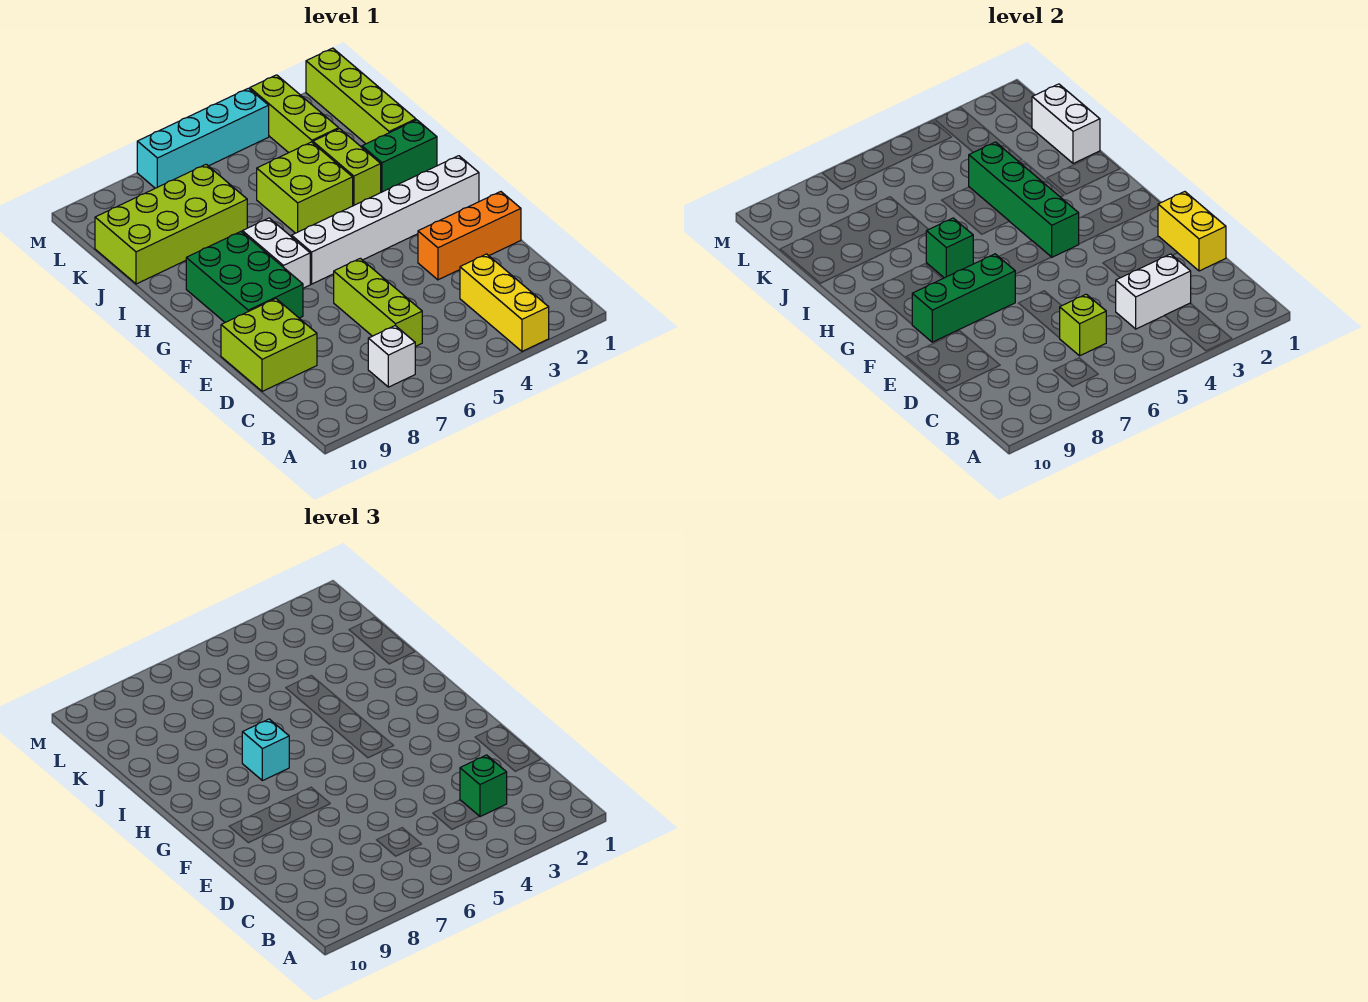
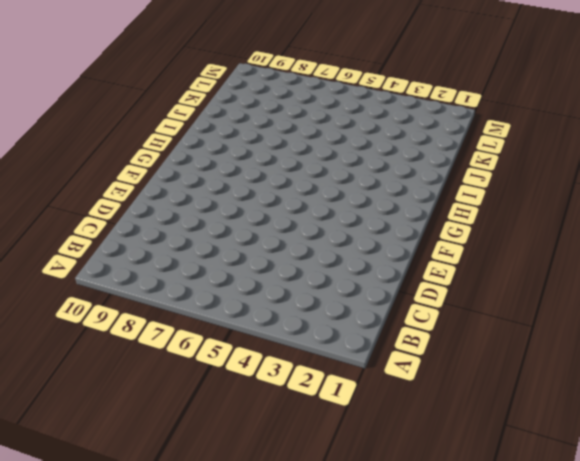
none -> yellow brick A3:C3 level 1
none -> white brick B7 level 1
none -> lime brick C6:E6 level 1

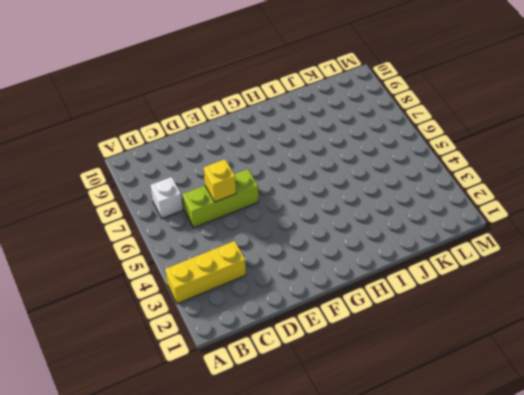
yellow brick D6 level 2 -> none
none -> lime brick D9:E10 level 1
none -> orange brick E1:E3 level 1
none -> green brick F8:H9 level 1

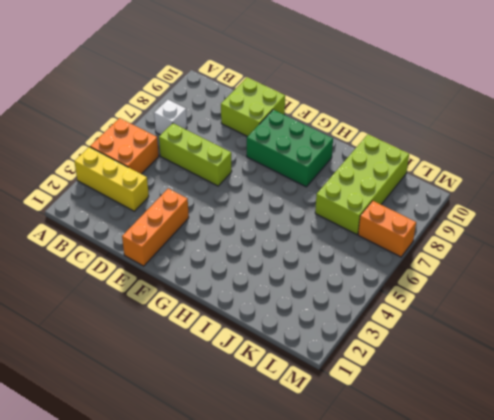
orange brick A4:B5 level 1 -> none
orange brick L7:M7 level 1 -> cyan brick M4:M7 level 1
none -> white brick G1:G6 level 1
none -> white brick G7:H7 level 1
none -> green brick I1:I2 level 1

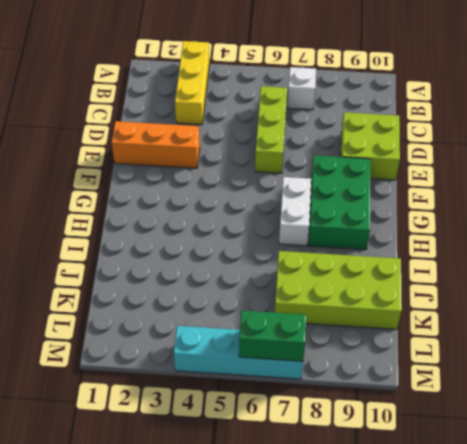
green brick M6:M7 level 2 -> green brick I1:I2 level 1
none -> white brick G1:G6 level 1
none -> lime brick I3:J3 level 1
none -> lime brick I4:J5 level 1

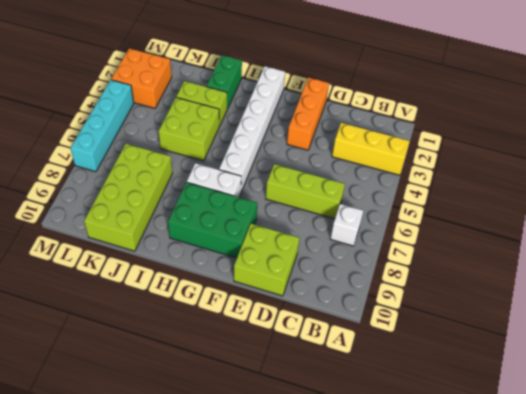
orange brick L2:M3 level 1 -> lime brick K3:M3 level 1
none -> lime brick J1:M1 level 1
none -> white brick C3:C4 level 2
none -> lime brick C6 level 2

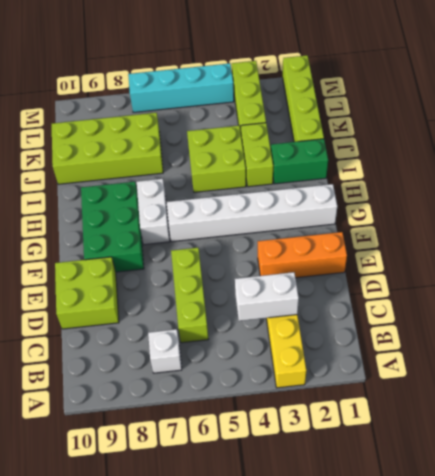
none -> lime brick C6 level 2
none -> yellow brick D1:E1 level 2
none -> green brick F7:F9 level 2

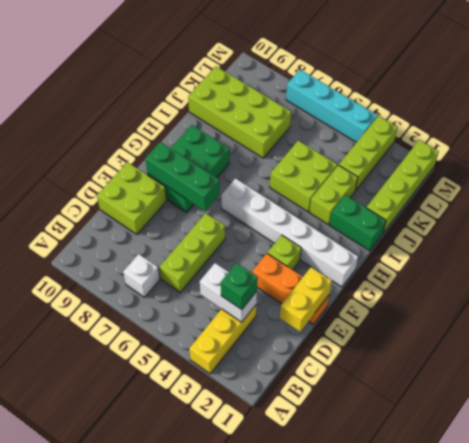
lime brick F3 level 1 -> lime brick C6 level 2
none -> white brick G7:H7 level 1
none -> green brick G4:J4 level 2
none -> green brick H7 level 2

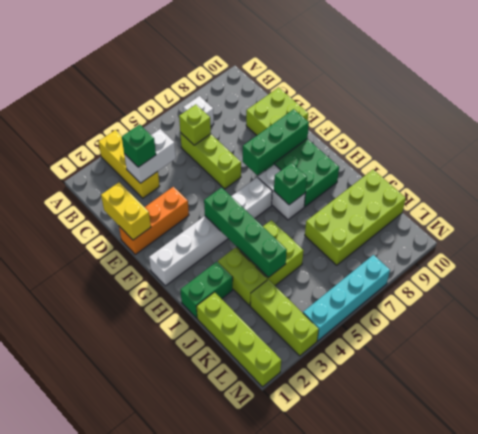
none -> white brick J1:K1 level 2
none -> cyan brick H7 level 3

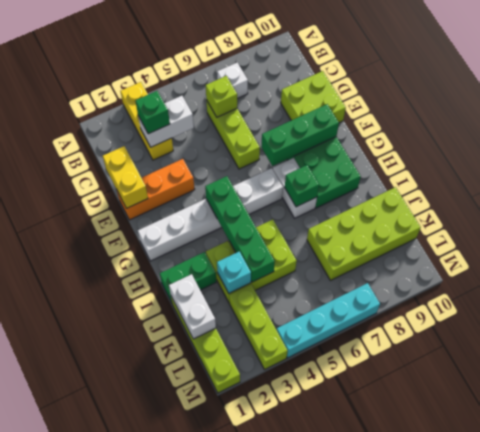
cyan brick J3 level 2 -> cyan brick H7 level 3

